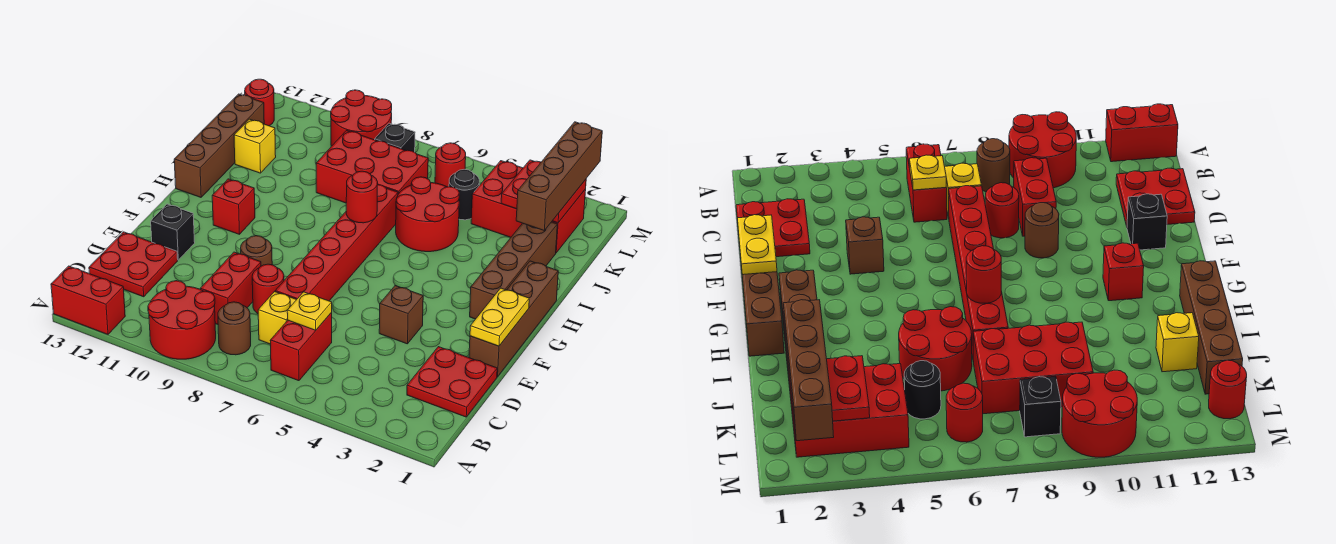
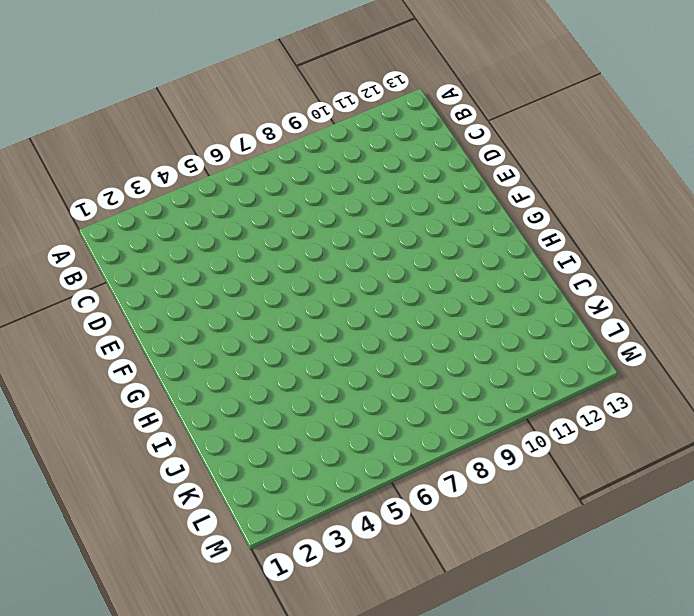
none -> red round brick A9:B10 level 1
none -> red brick A12:A13 level 1
none -> red brick B6:C6 level 1
none -> brown round brick B8 level 1

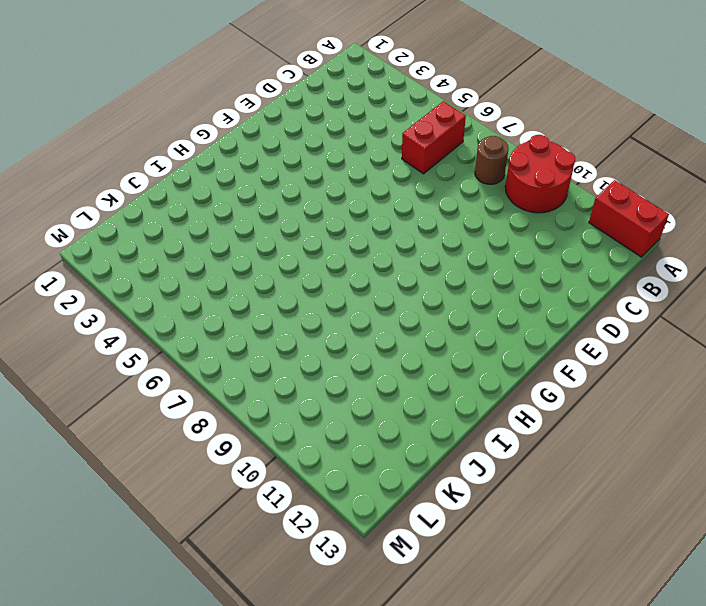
none -> red plate C1:D2 level 1
none -> yellow brick C7 level 1
none -> red brick C9:D9 level 1
none -> red plate C12:D13 level 1

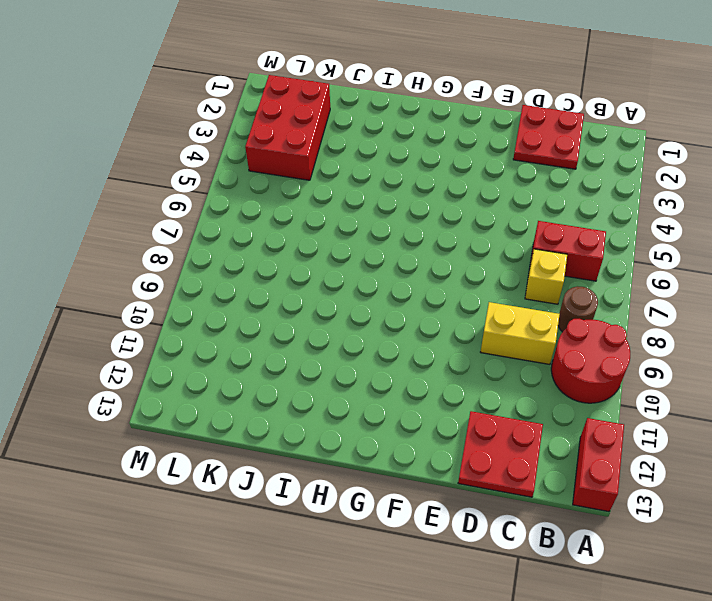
yellow brick C9:D9 level 1 -> red brick C9:D9 level 1
none -> red brick D7:I7 level 1
none -> red round brick D8 level 1
none -> brown brick E1:H1 level 1
none -> brown brick E4 level 1

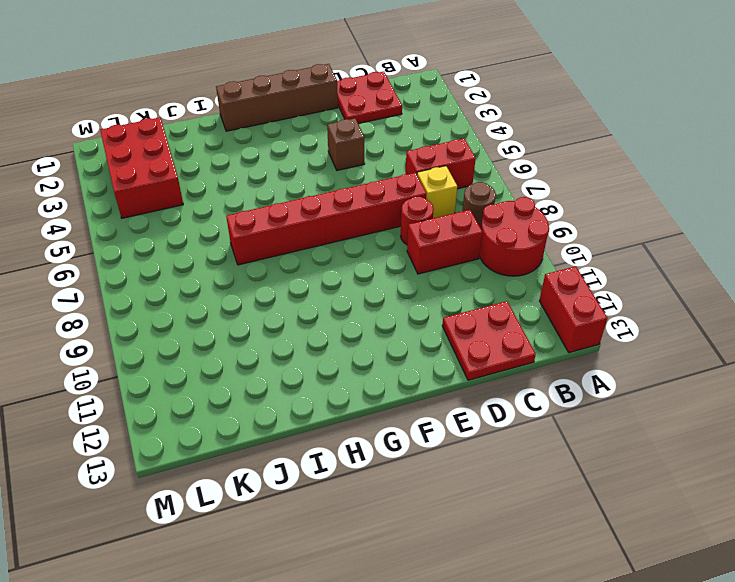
none -> brown round brick E9 level 1
none -> black brick E12 level 1
none -> brown brick G2:J2 level 1
none -> red brick G11 level 1

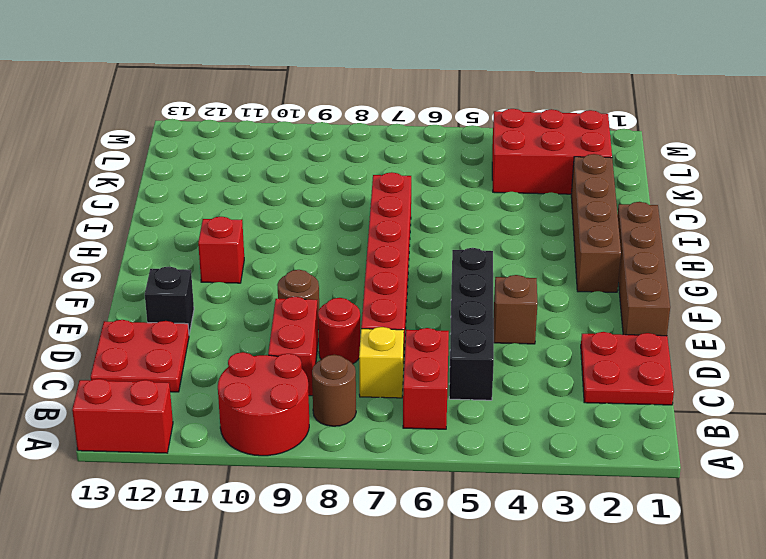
black brick C5:F5 level 1 -> none
none -> brown brick H13:K13 level 1
none -> red round brick I5:J6 level 1
none -> red brick J7:K9 level 1
none -> yellow brick J12 level 1

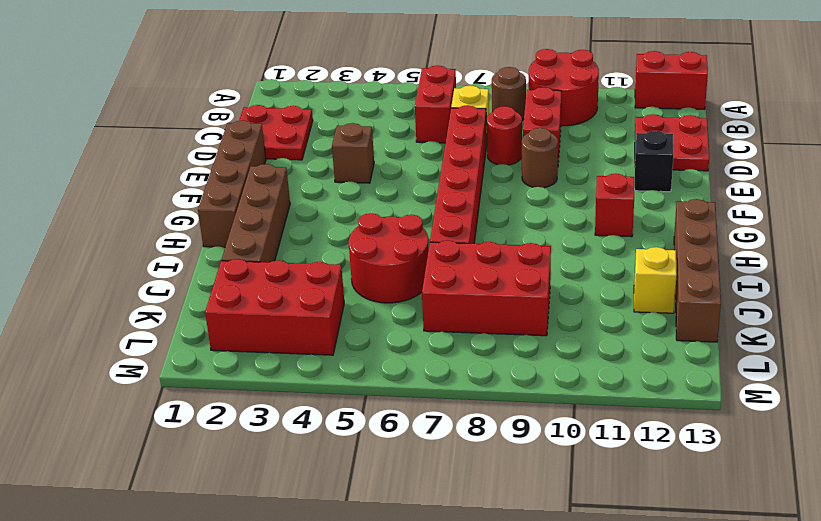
none -> black round brick K5 level 1
none -> red round brick L6 level 1
none -> black brick L8 level 1
none -> red round brick L9:M10 level 1

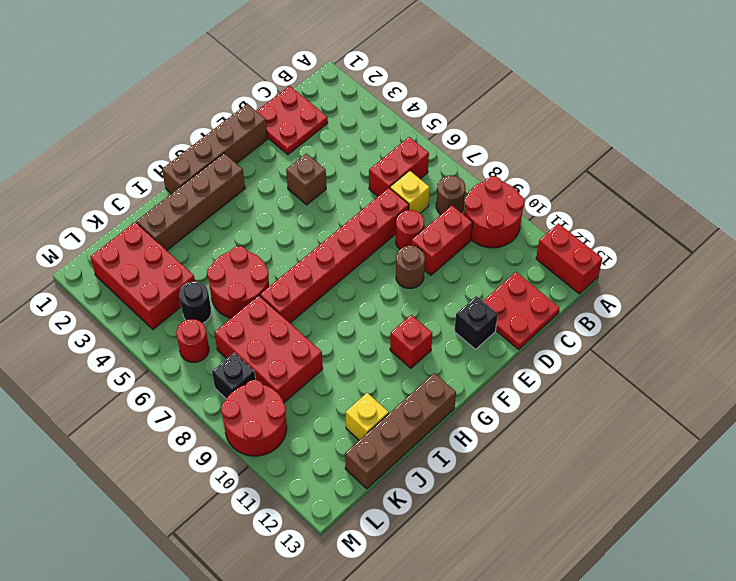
none -> red round brick L13 level 1
none -> yellow plate C6 level 2
none -> yellow plate E1:F1 level 2
none -> red round brick H7 level 2

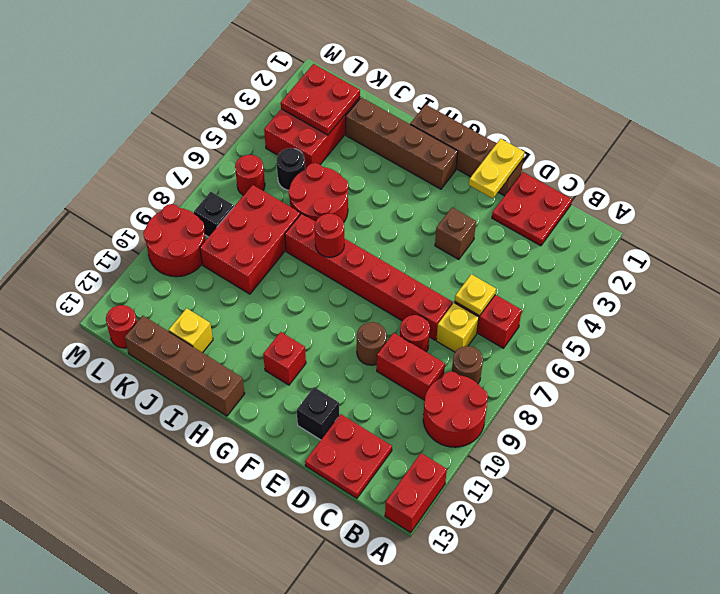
yellow plate E1:E2 level 2 -> yellow plate E1:F1 level 2
none -> brown brick J2:M2 level 3

